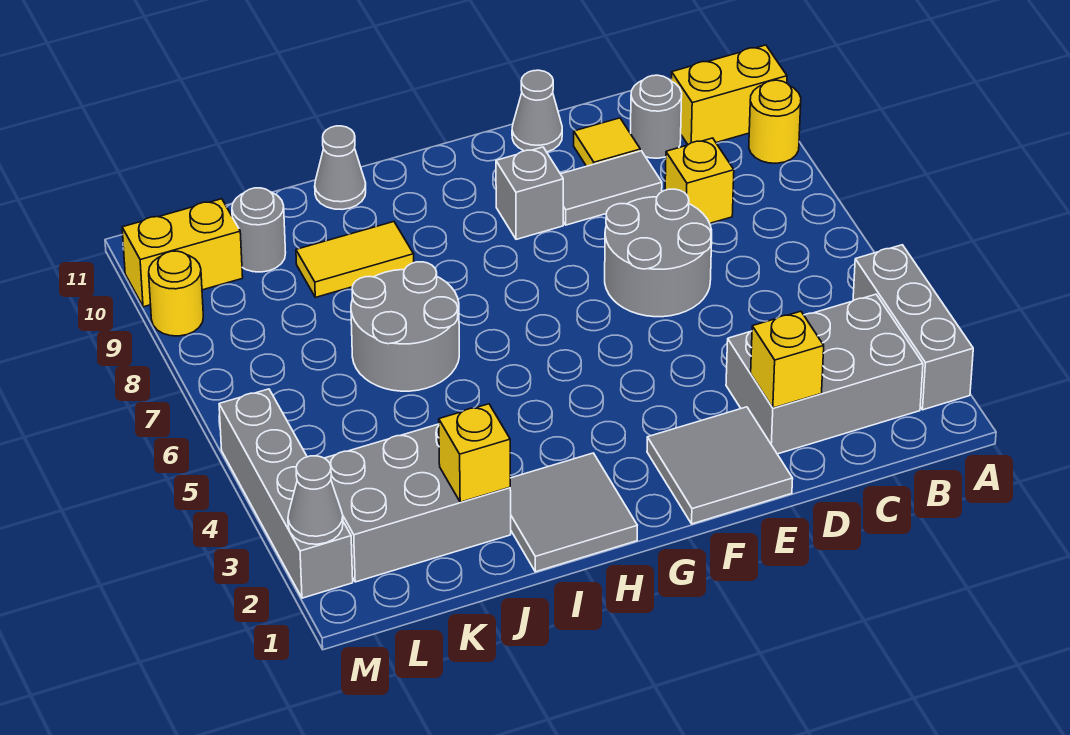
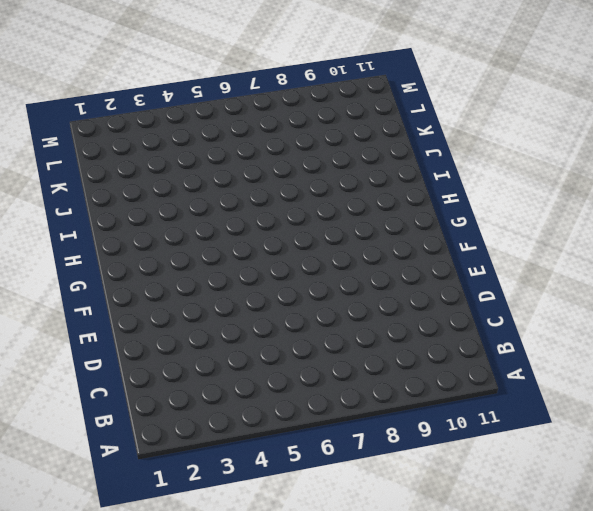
none -> grey brick A2:A4 level 1
none -> yellow round brick A9 level 1
none -> yellow brick A10:B10 level 1

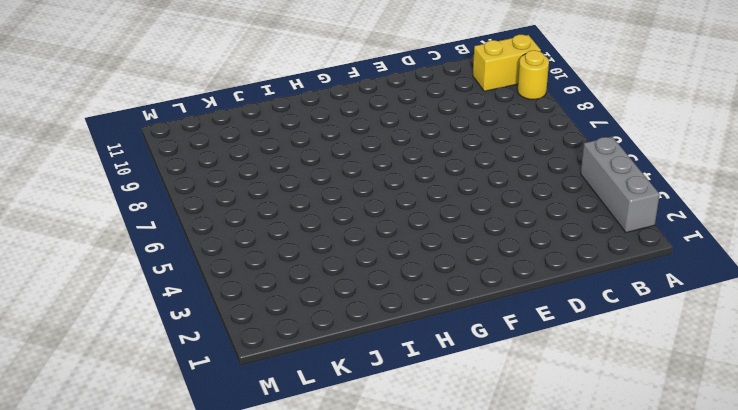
none -> grey brick B2:D3 level 1
none -> yellow brick C8 level 1
none -> grey round brick C10 level 1

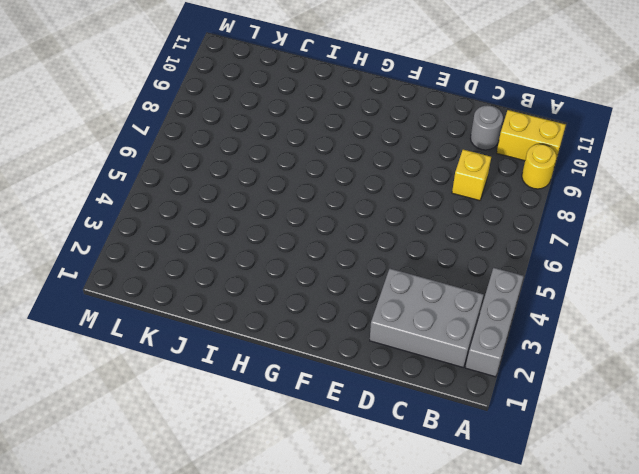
none -> grey round brick D6:E7 level 1
none -> grey tile D9:E9 level 1
none -> yellow tile D10 level 1

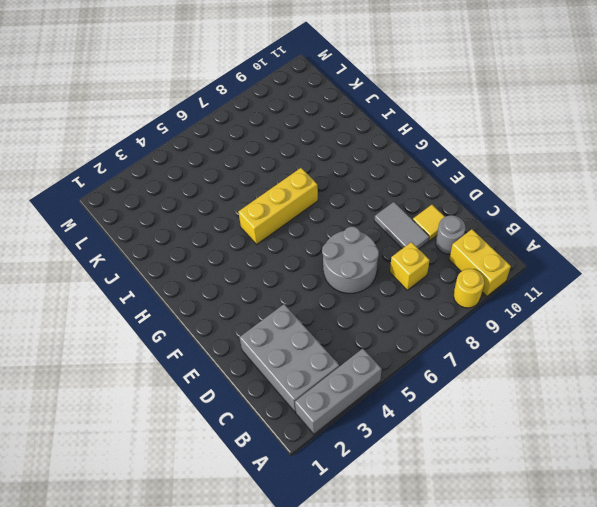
yellow brick H5:H7 level 1 -> none
none -> grey tile E1:F2 level 1
none -> grey cone E11 level 1
none -> grey brick F9 level 1

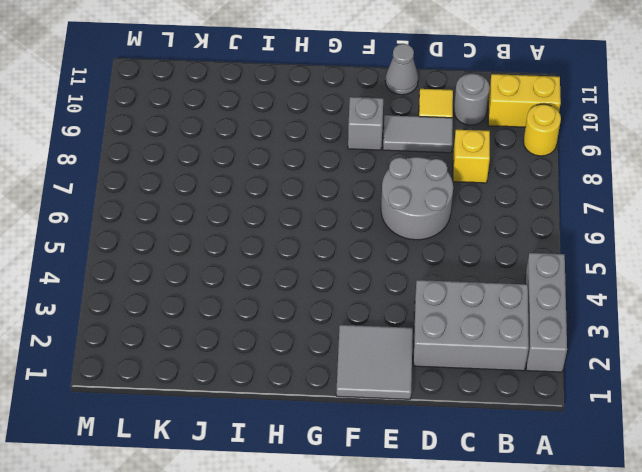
none -> grey tile H1:I2 level 1
none -> grey round brick I6:J7 level 1
none -> yellow tile I9:J9 level 1

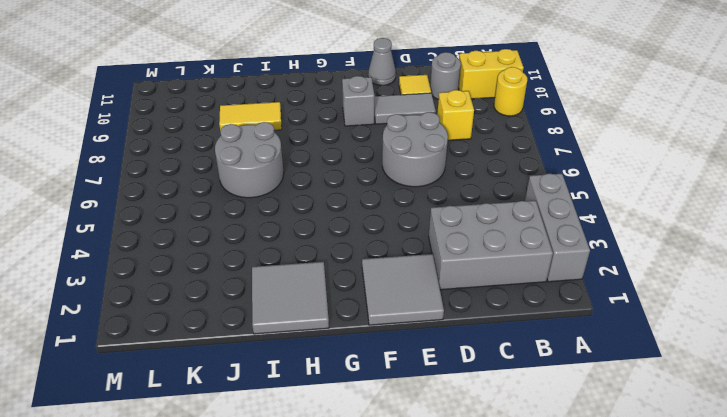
none -> grey cone I11 level 1
none -> grey brick J2:L3 level 1
none -> grey round brick K10 level 1

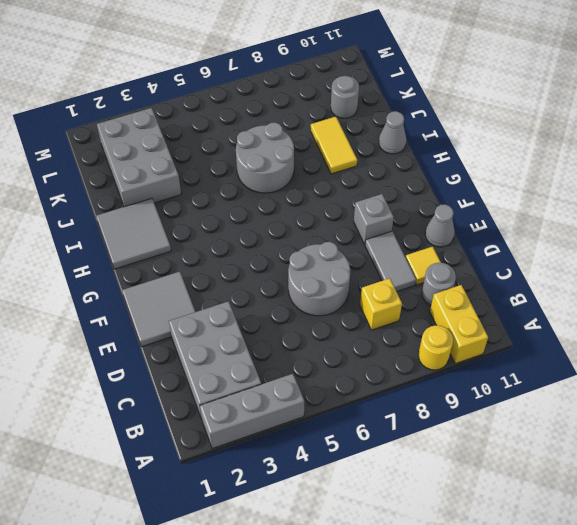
none -> yellow brick L10:M10 level 1
none -> grey brick M2:M5 level 1
none -> yellow round brick M9 level 1

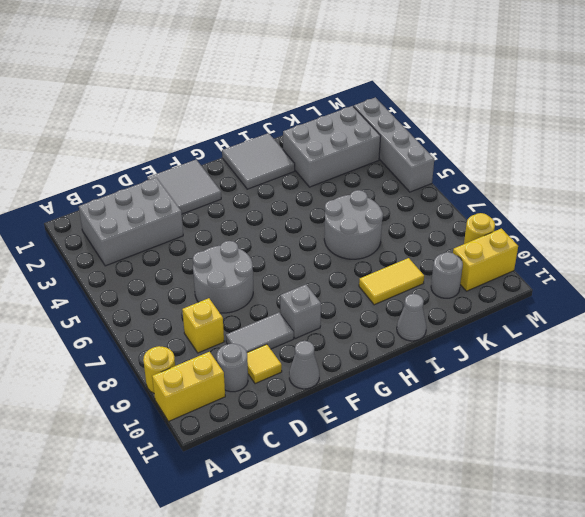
none -> grey brick A2:A4 level 1
none -> yellow brick D2 level 2
none -> yellow brick J2 level 2

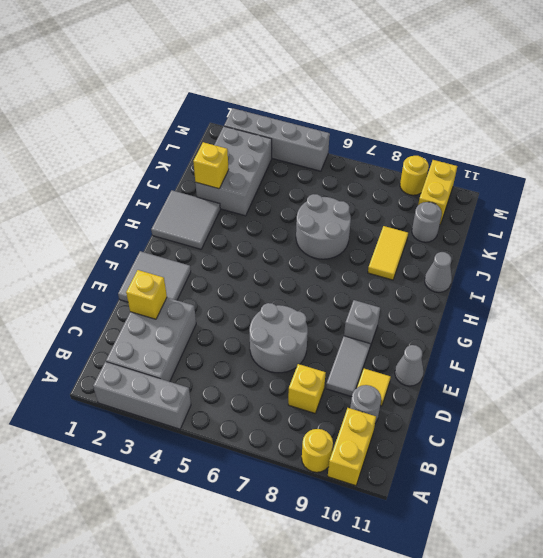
none -> grey cone M2 level 2

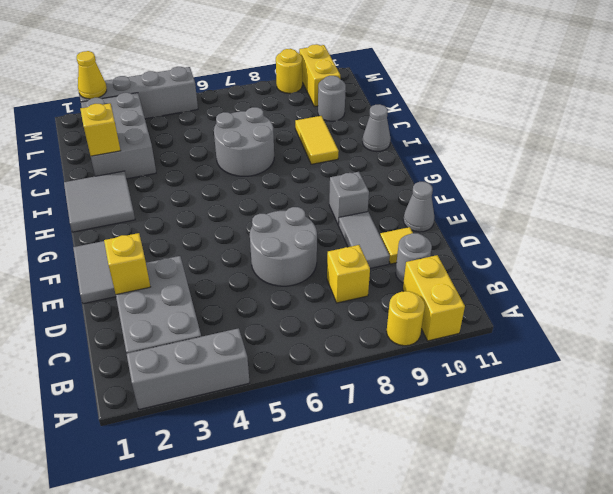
yellow cone M2 level 2 -> grey cone M2 level 2

